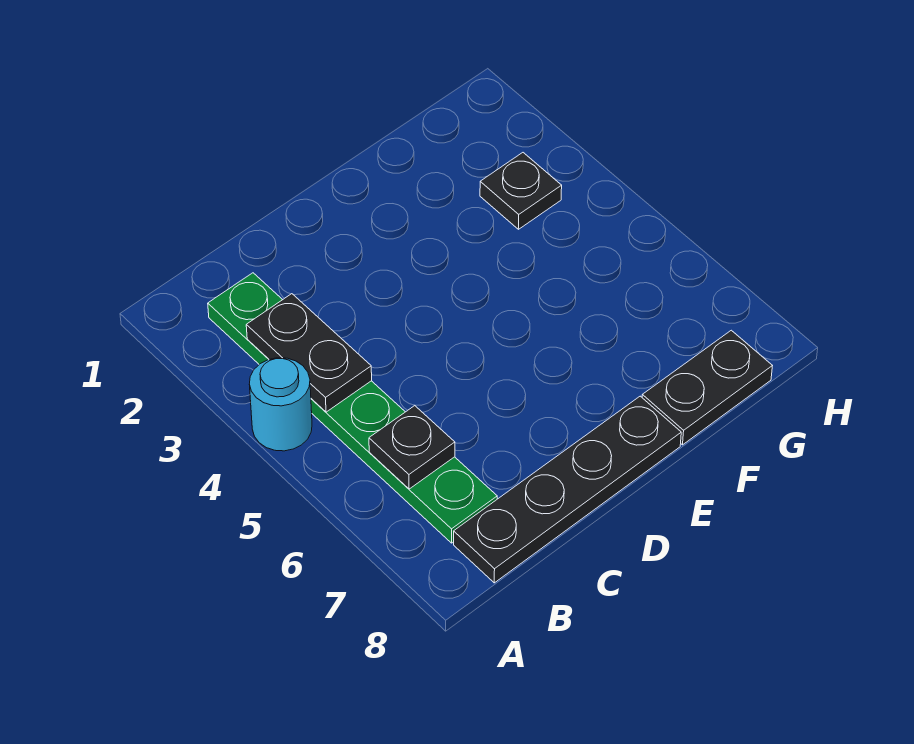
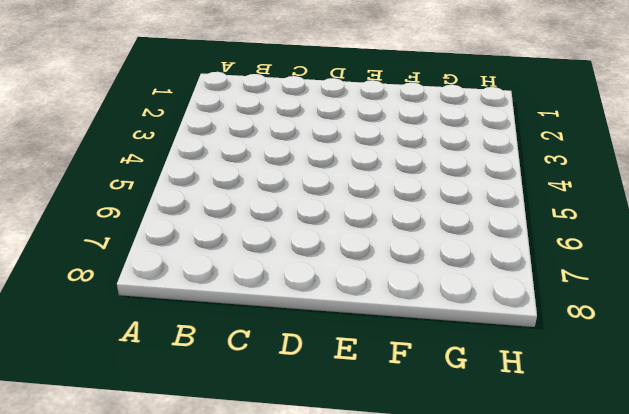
none -> cyan round brick A4 level 1
none -> green plate B2:B7 level 1

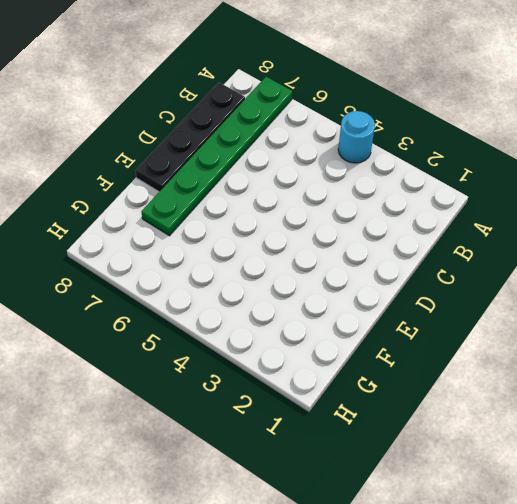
green plate A7:F7 level 1 -> green plate B2:B7 level 1
none -> black plate F8:G8 level 1
none -> black plate G3 level 1

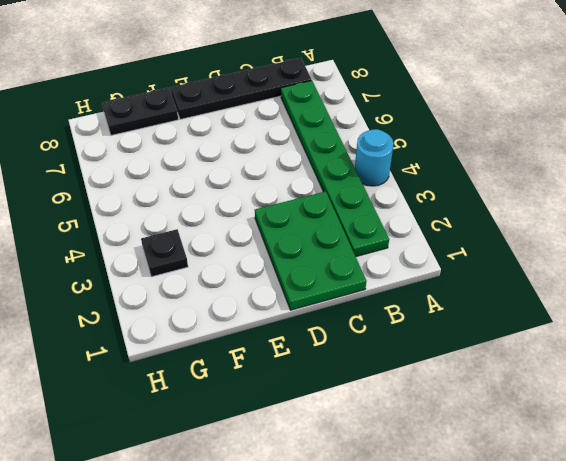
green plate C1:D3 level 1 -> none
none -> black plate B3:B4 level 2
none -> black plate B6 level 2

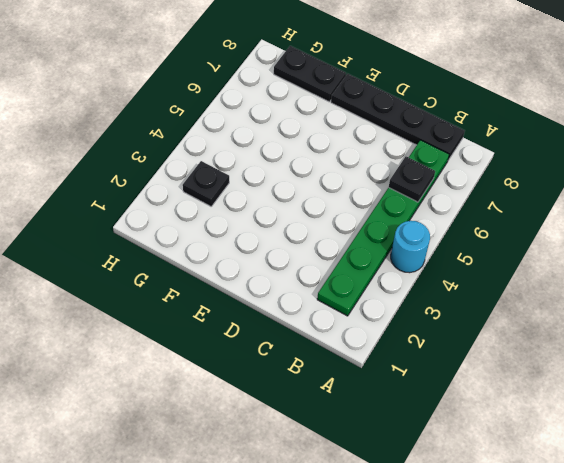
none -> black plate B3:B4 level 2

